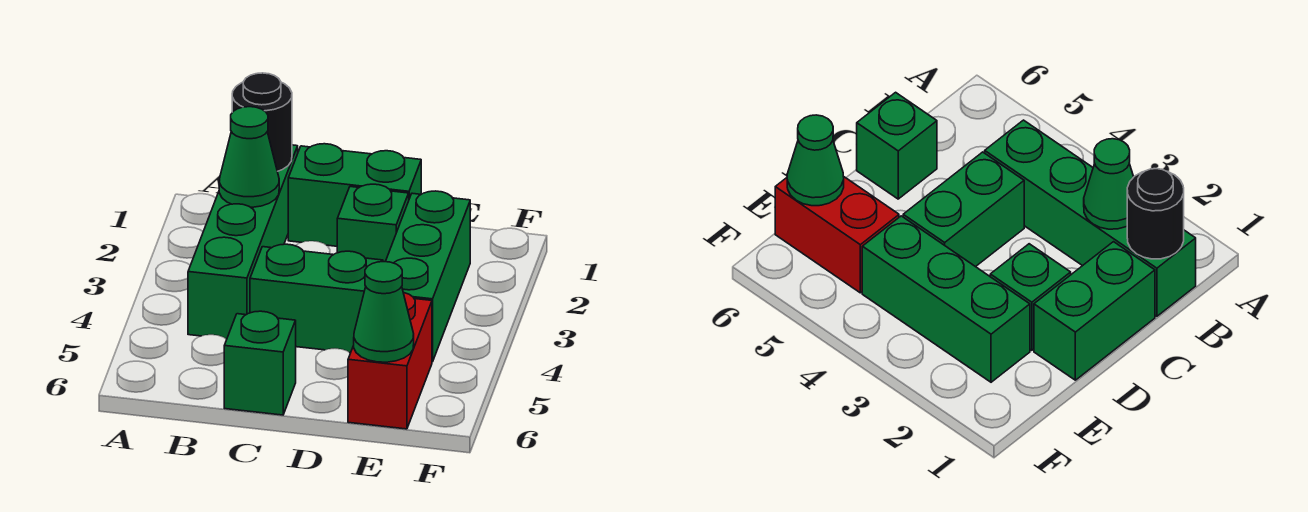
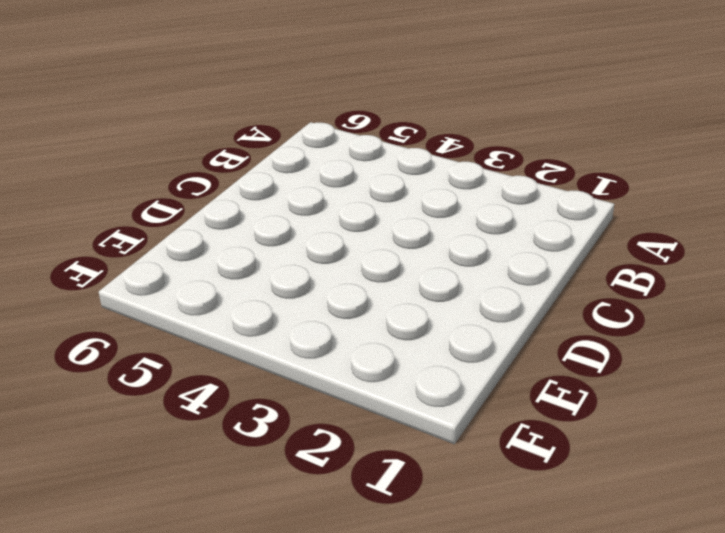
none -> green brick B1:B4 level 1
none -> green brick C1:D1 level 1

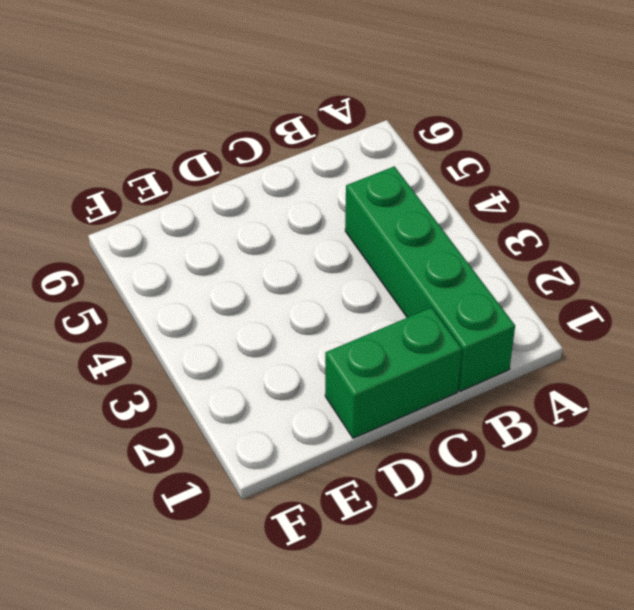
none -> green brick C4:D4 level 1
none -> green brick C6 level 1

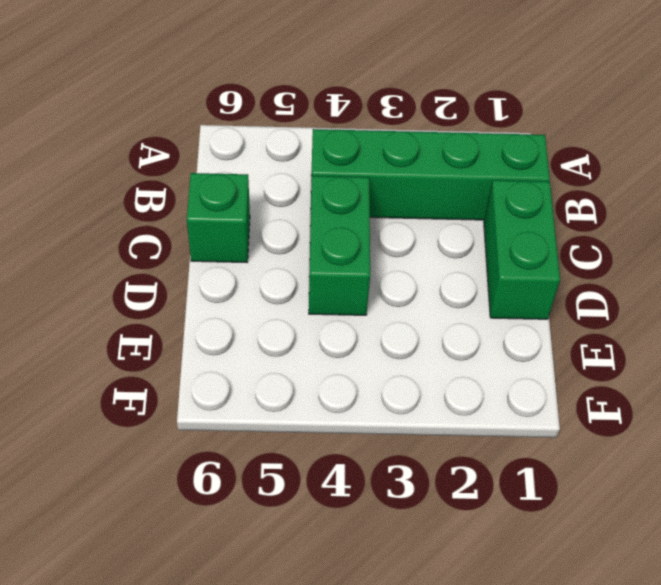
none -> green brick D2 level 1
none -> green brick E2:E4 level 1

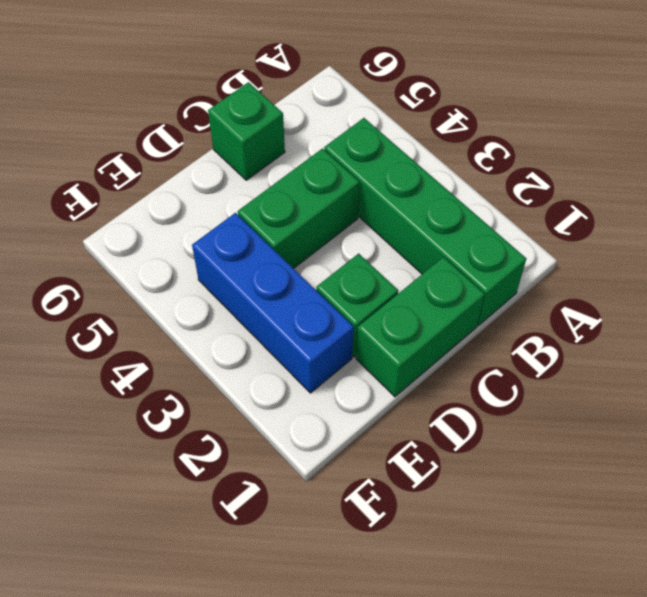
blue brick E2:E4 level 1 -> green brick E2:E4 level 1
none -> red brick E5:E6 level 1
none -> black round brick B1 level 2

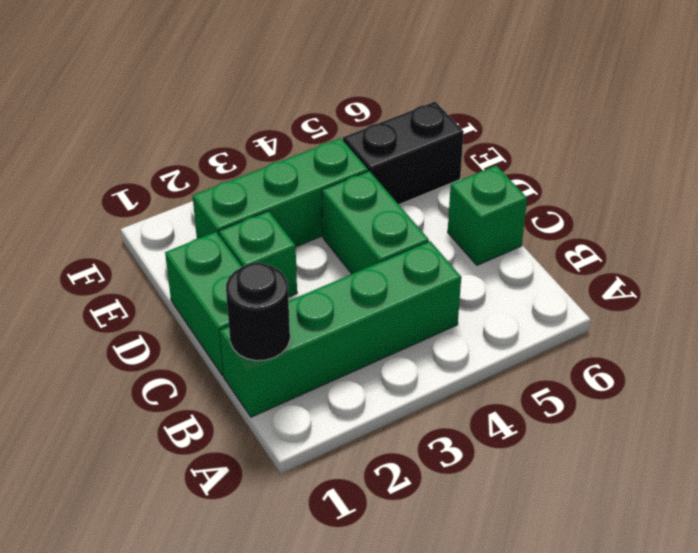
black brick E5:E6 level 1 -> red brick E5:E6 level 1
none -> green cone B2 level 2
none -> green cone E6 level 2

